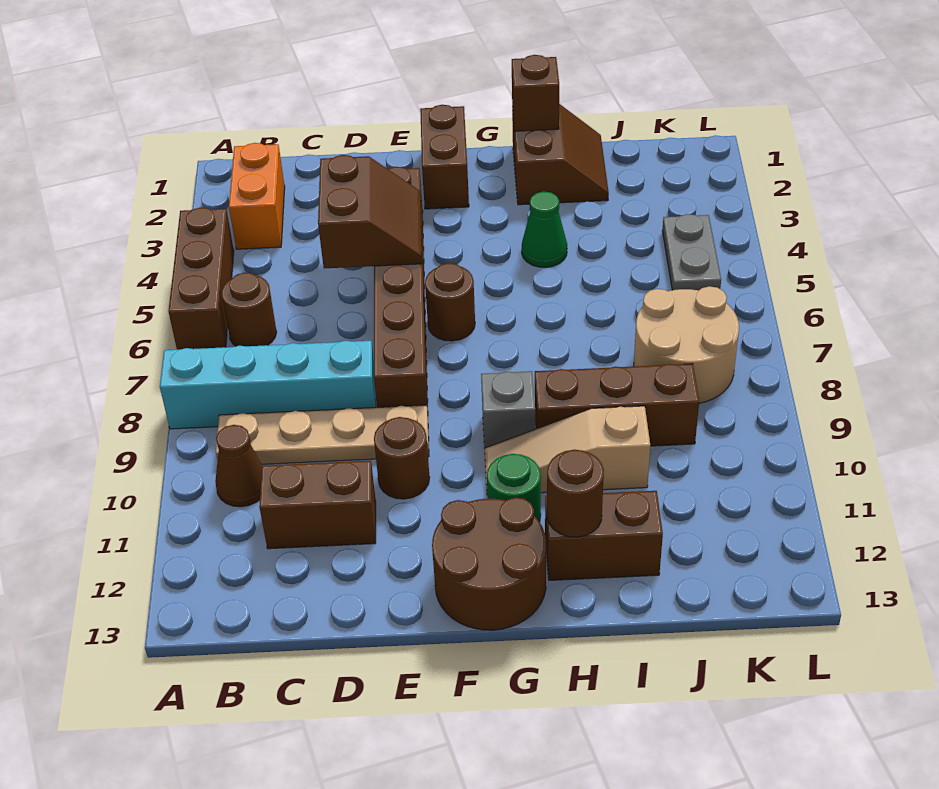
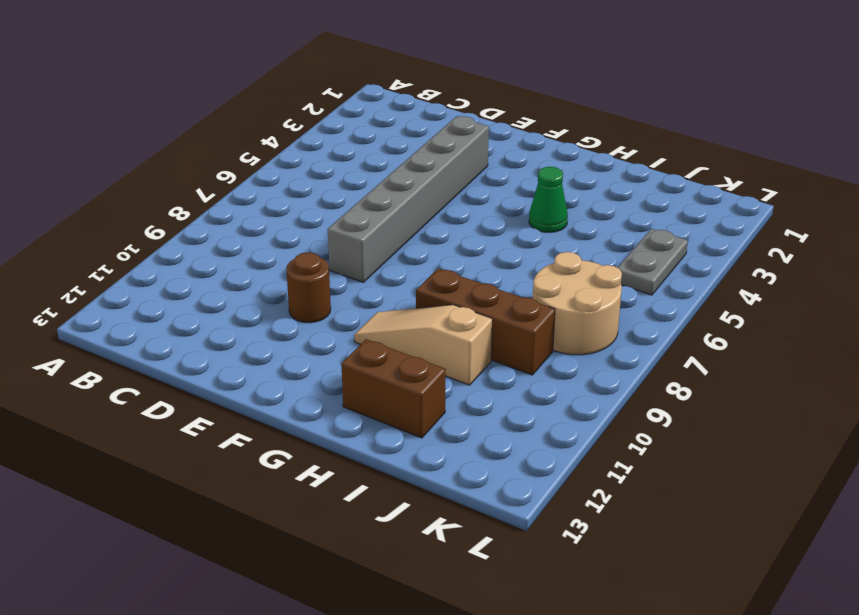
grey brick E3:E8 level 1 -> brown brick E3:E8 level 1
none -> brown brick A4:A6 level 1
none -> cyan brick A8:D8 level 1
none -> orange brick B2:B3 level 1

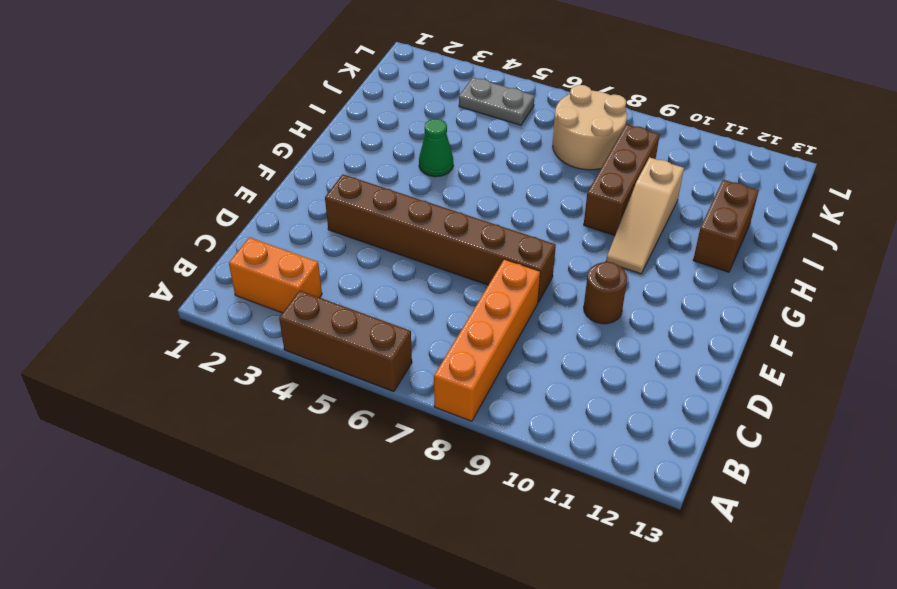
orange brick A8:D8 level 1 -> cyan brick A8:D8 level 1
none -> brown round brick B6 level 1
none -> tan plate B9:E9 level 1
none -> brown cone B10 level 1

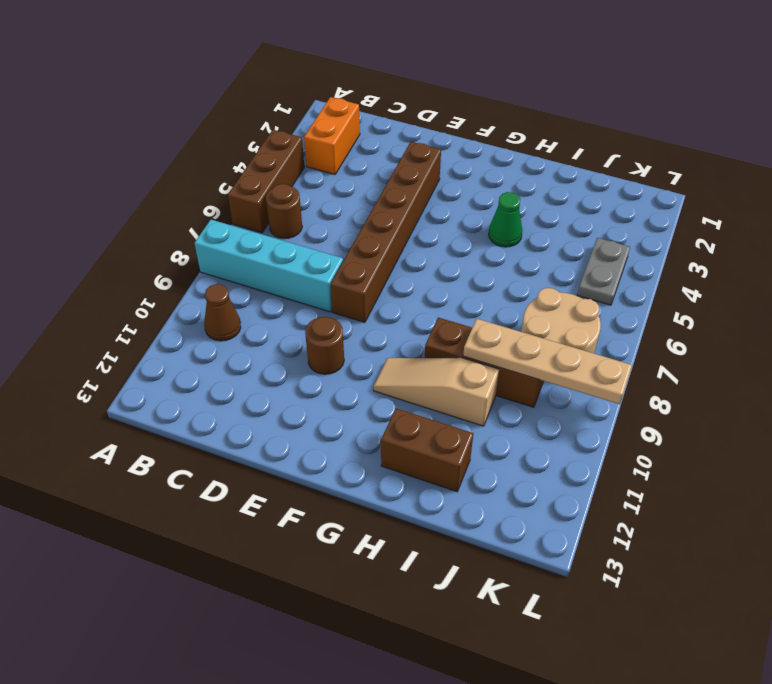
tan plate I9:L9 level 2 -> tan plate B9:E9 level 1
none -> brown brick C11:D11 level 1
none -> brown brick F1:F2 level 1
none -> brown round brick F6 level 1

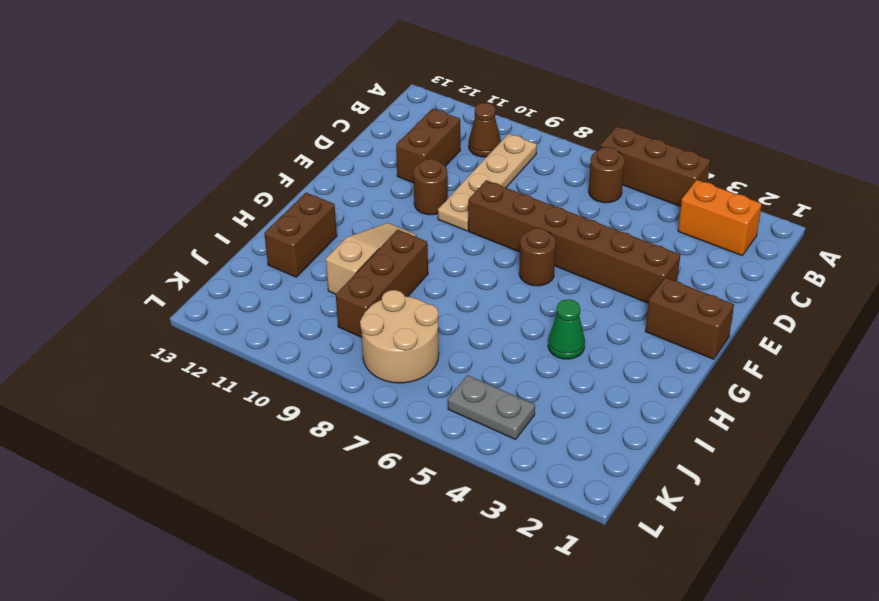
none -> cyan brick A8:D8 level 1
none -> brown round brick F12:G13 level 1
none -> grey brick G9 level 1

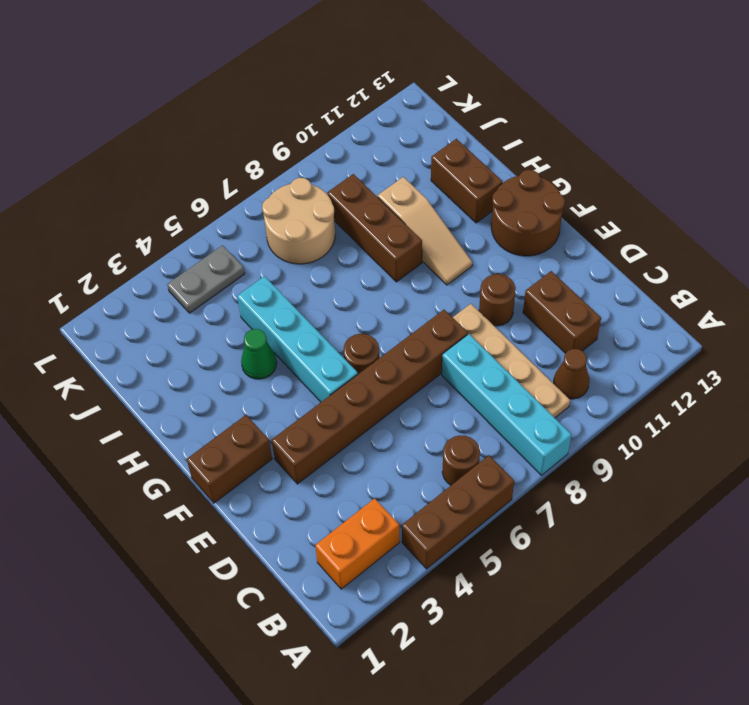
cyan brick F5:I5 level 1 -> none
none -> grey brick G9 level 1
none -> green round brick G11 level 1
none -> brown slope H1:I2 level 1 top H

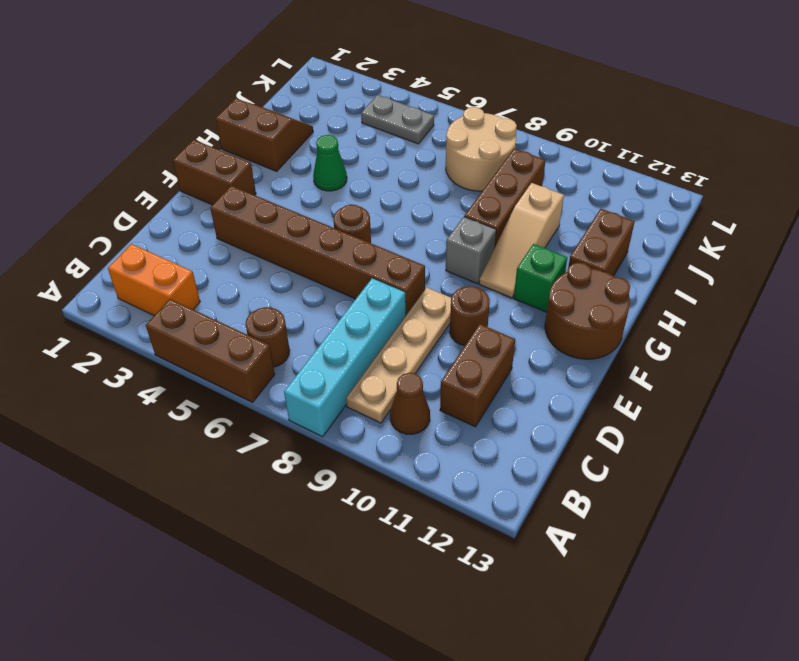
green brick G11 level 1 -> green round brick G11 level 1
none -> brown slope D4:E5 level 2 top D
none -> brown brick H1 level 2
none -> brown round brick H12 level 2

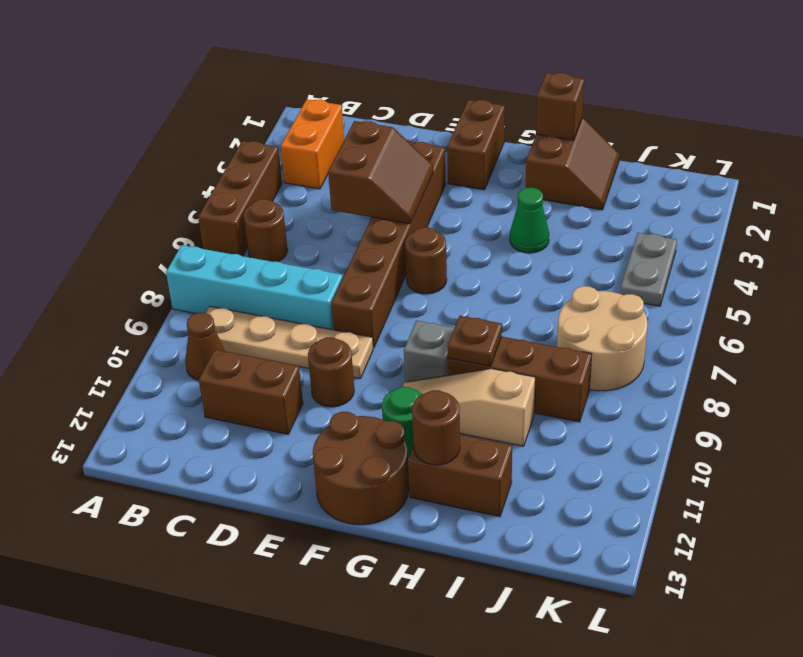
brown plate H9 level 2 -> none

